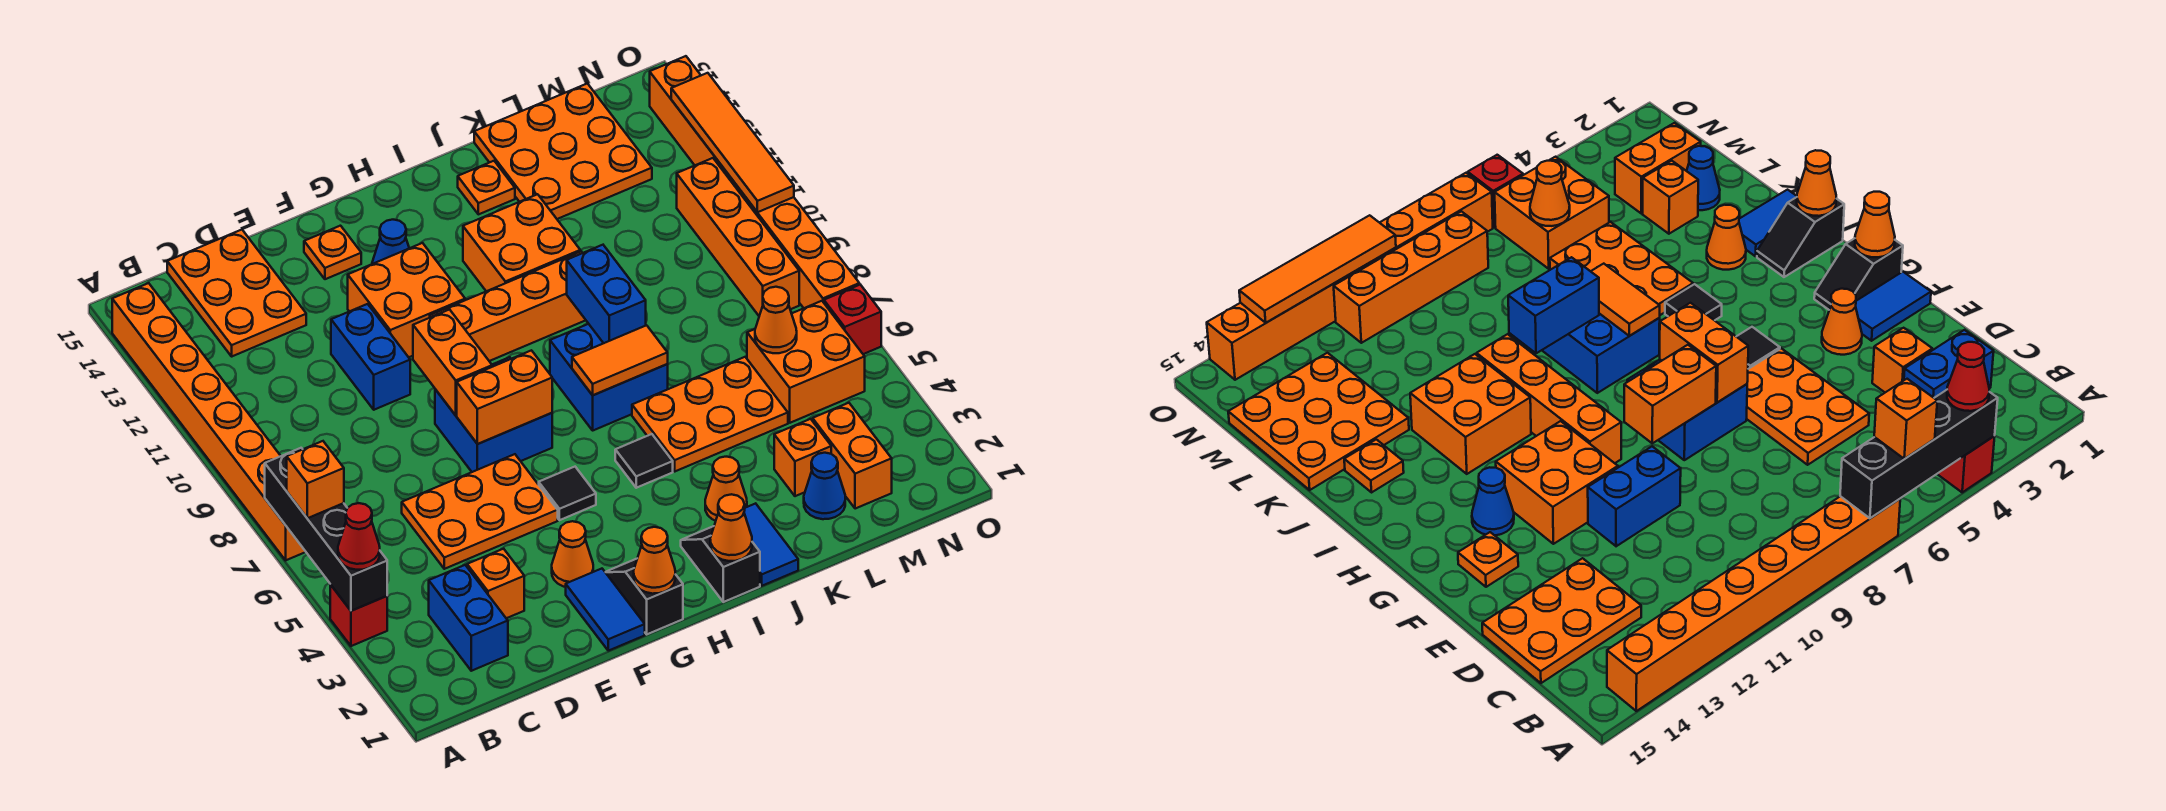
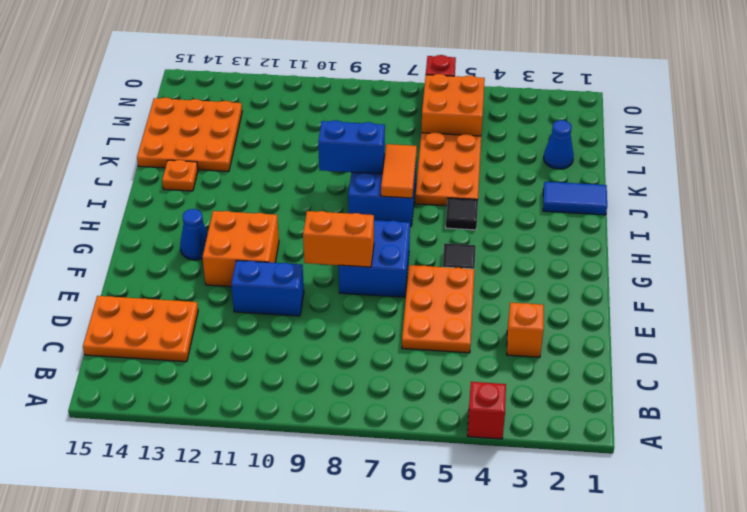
none -> orange brick A7:A14 level 1
none -> blue brick C2:C3 level 1
none -> blue tile F1:F2 level 1
none -> orange cone F3 level 1

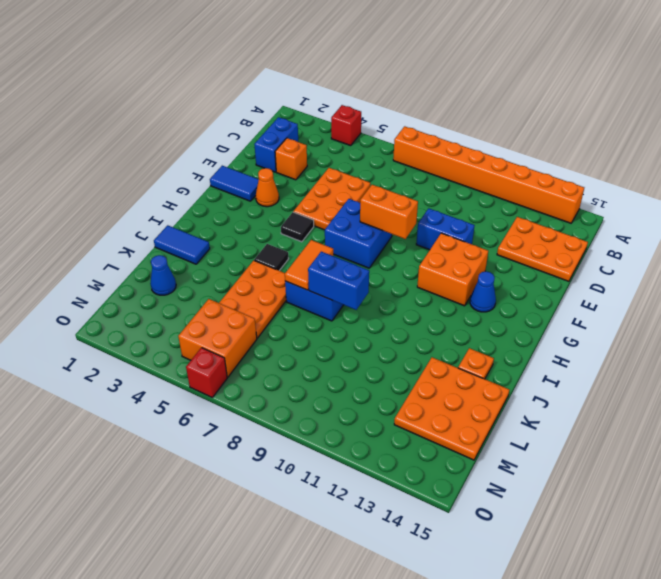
blue brick C2:D2 level 1 -> blue brick C2:C3 level 1
none -> orange plate F14 level 1
none -> black slope G1:G2 level 1 top 1
none -> orange brick G10:J10 level 1
none -> black slope I1:I2 level 1 top 1

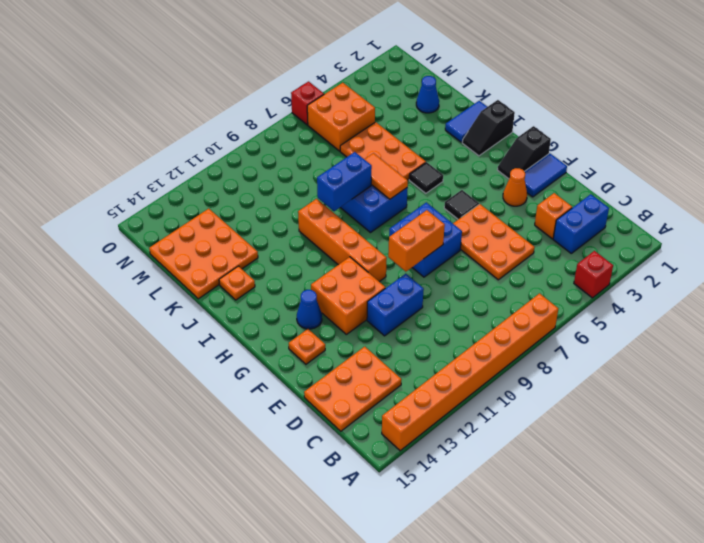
none -> orange brick I11:J12 level 1
none -> orange cone J3 level 1
none -> orange brick L3 level 1
none -> orange brick M2:M3 level 1

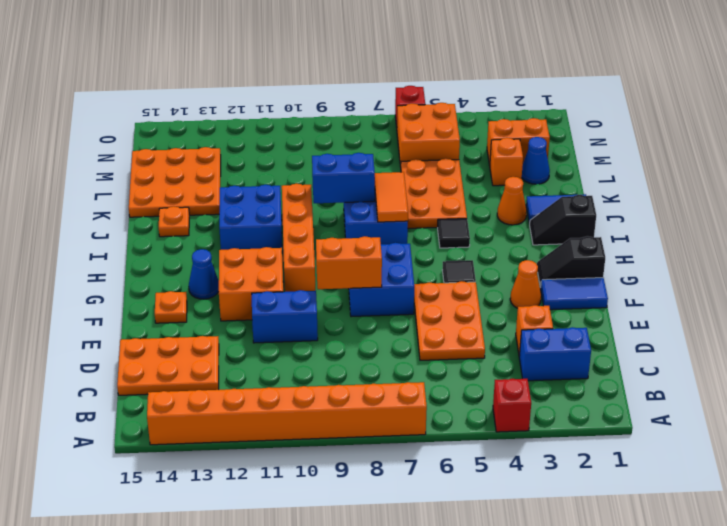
blue brick I11:J12 level 1 -> orange brick I11:J12 level 1
none -> orange brick N8:N11 level 1
none -> orange brick O7:O14 level 1
none -> black brick A4:A7 level 2
none -> orange brick F7:G7 level 2

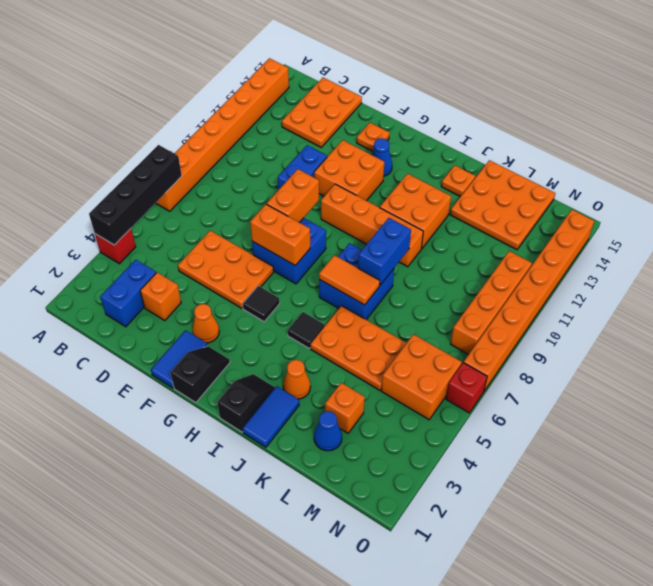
none -> orange brick M2:M3 level 1
none -> orange cone G1 level 2
none -> orange cone I1 level 2
none -> orange cone M6 level 2

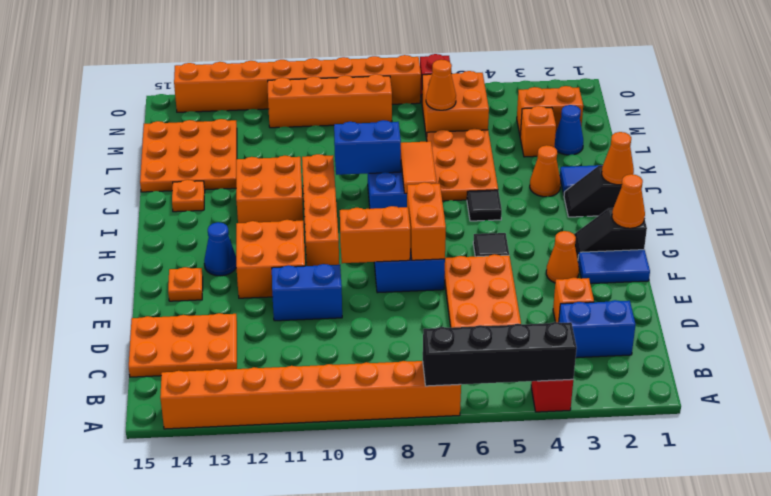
none -> orange tile O10:O13 level 2
none -> red cone A4 level 3
none -> orange brick A6 level 3

